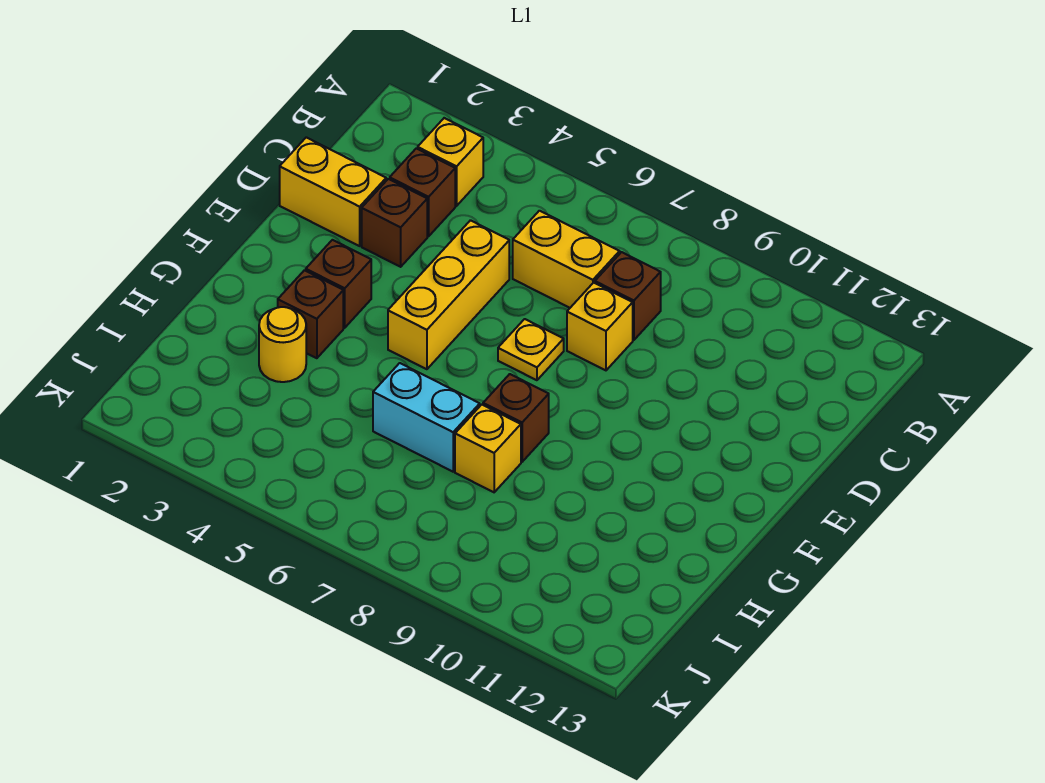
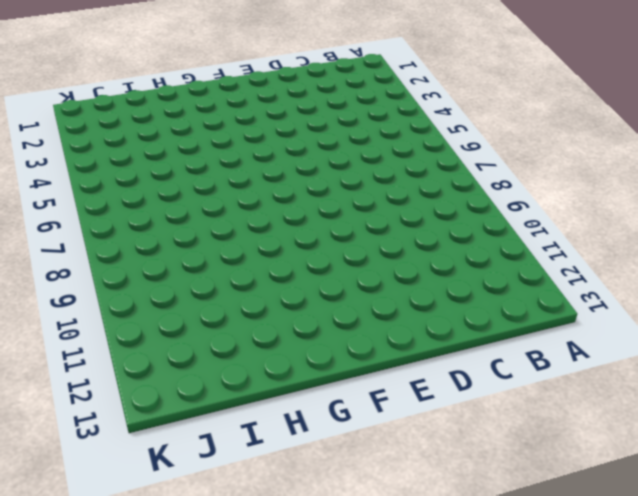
none -> yellow brick B3 level 1
none -> brown brick C3 level 1
none -> yellow brick C6:C7 level 1

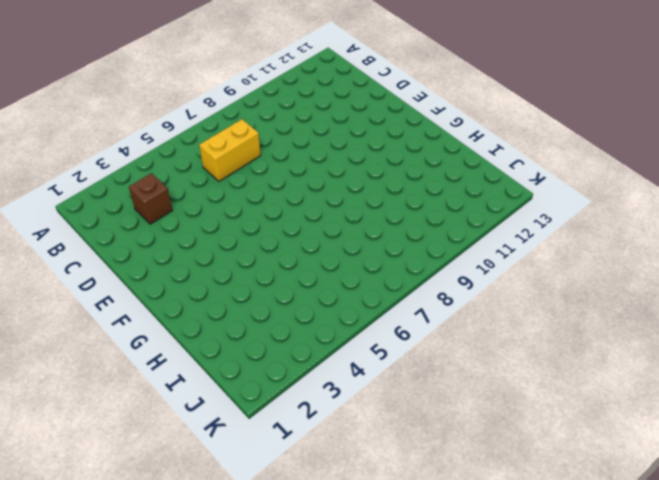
none -> yellow brick B3 level 1
none -> brown brick C8 level 1
none -> yellow brick D1:D2 level 1

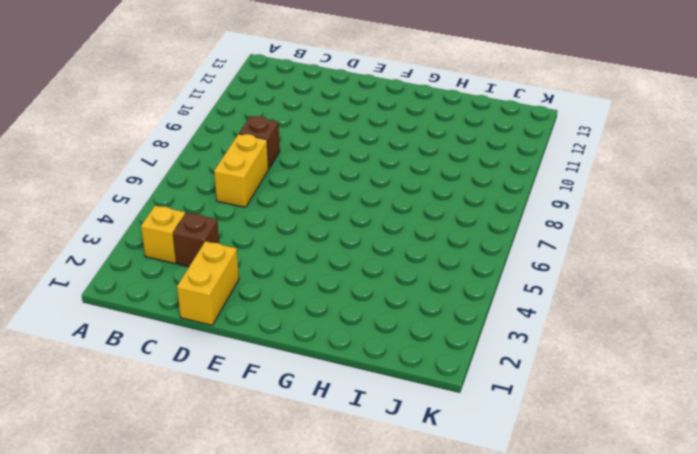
none -> brown brick D3 level 1
none -> yellow brick D5:F5 level 1
none -> yellow brick D8 level 1

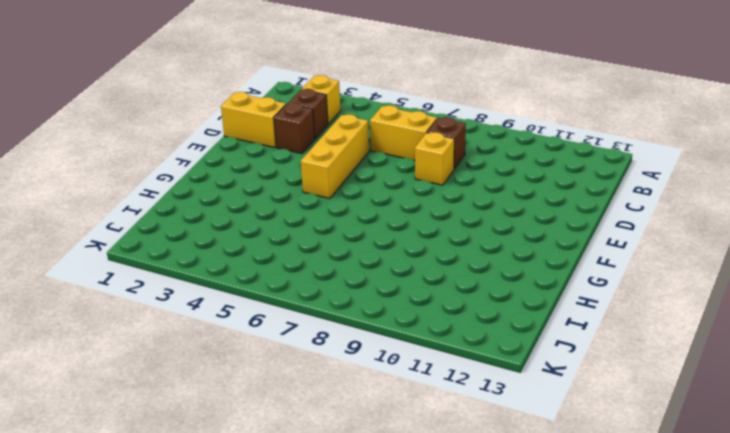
none -> yellow plate E7 level 1
none -> brown brick F3 level 1
none -> brown brick G3 level 1

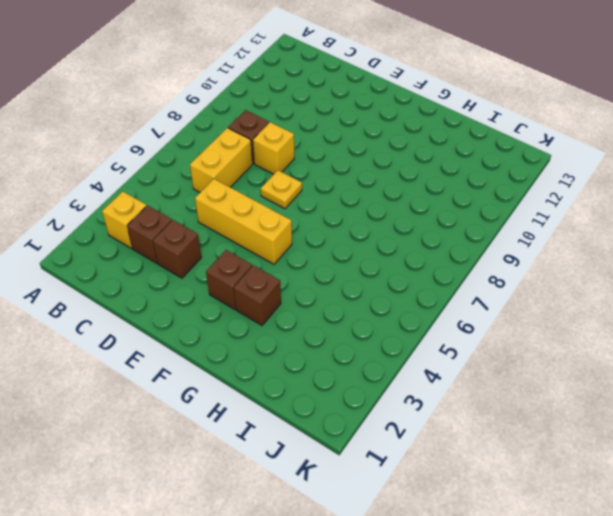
none -> yellow brick D1:D2 level 1
none -> brown brick G8 level 1
none -> yellow round brick H3 level 1

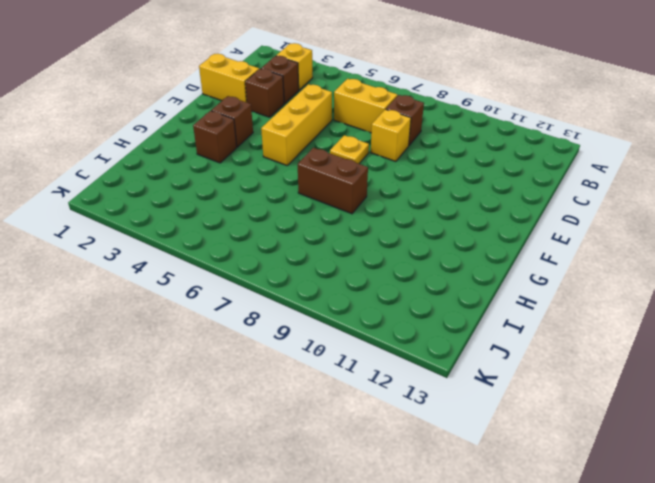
brown brick G7:G8 level 1 -> brown brick G8 level 1
none -> yellow round brick H3 level 1
none -> cyan brick H6:H7 level 1
none -> yellow brick H8 level 1

